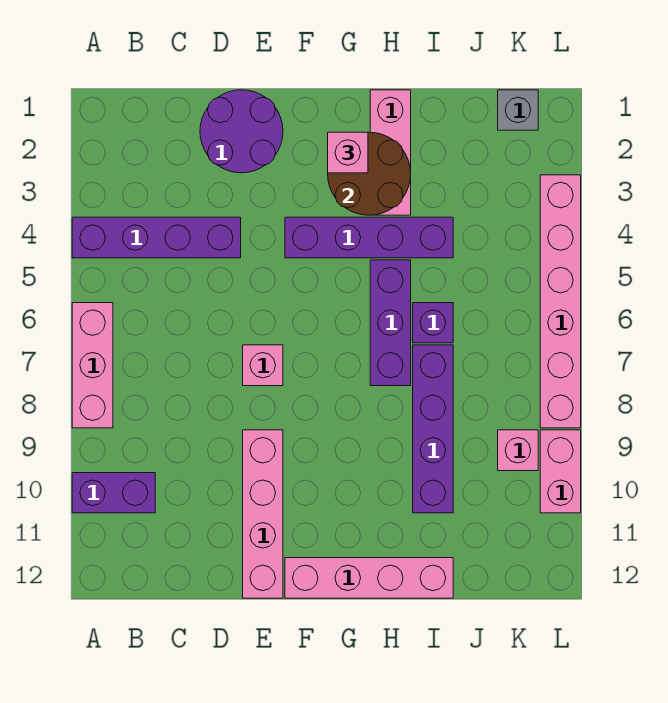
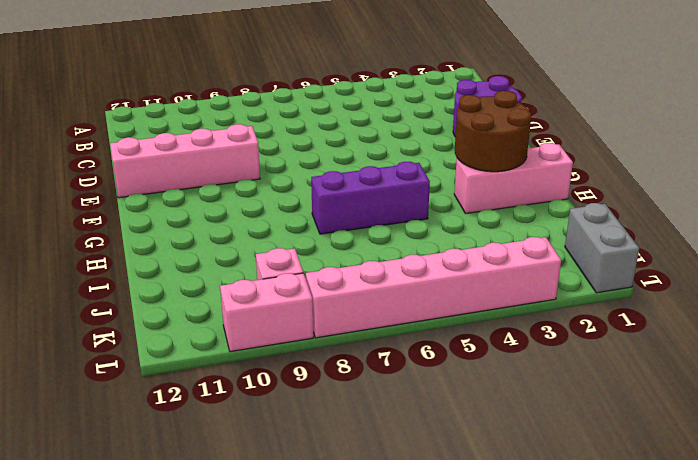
grey brick K1:L1 level 1 -> grey brick K1 level 1
none -> purple brick A4:D4 level 1
none -> pink brick A6:A8 level 1
none -> purple brick A10:B10 level 1

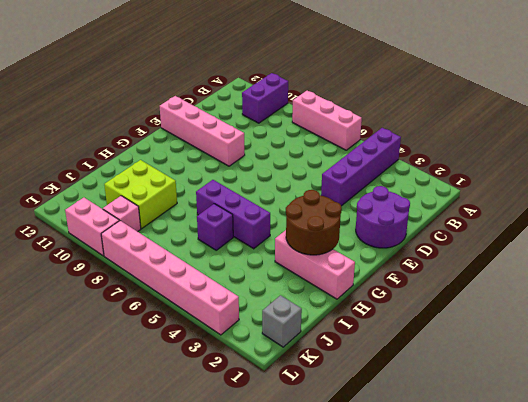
lime brick I9:J10 level 1 -> purple brick I7:I10 level 1
none -> pink brick E7 level 1
none -> purple brick F4:I4 level 1
none -> pink brick F12:I12 level 1

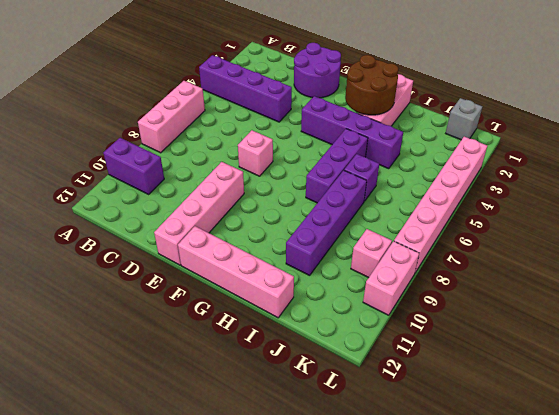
none -> pink brick G2 level 3

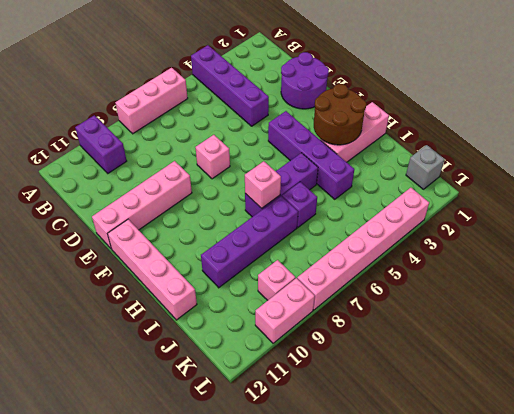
pink brick H7 level 2 -> pink brick G2 level 3

